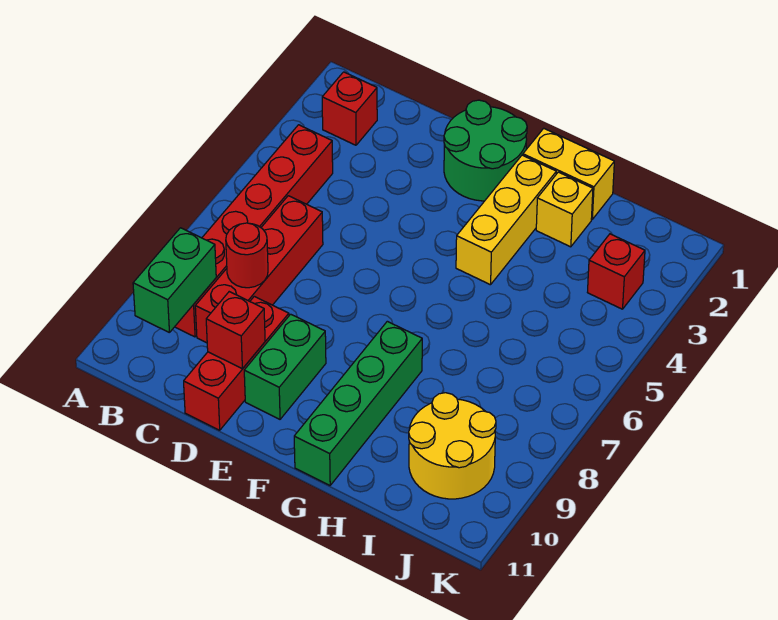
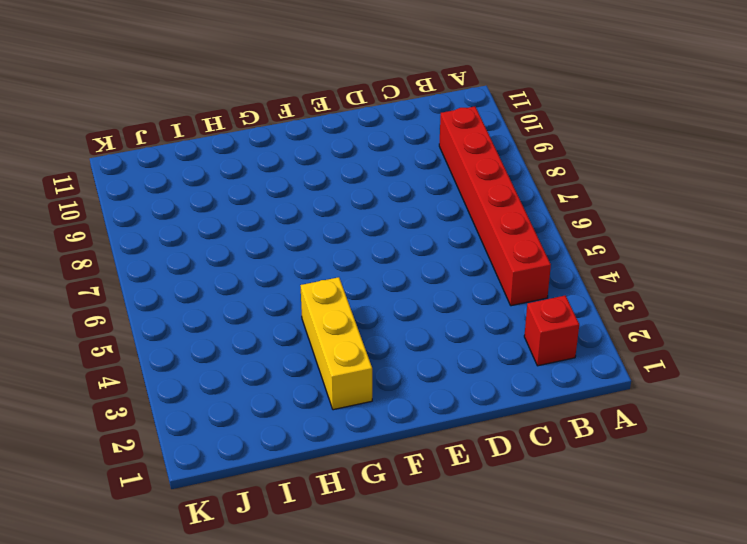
none -> red brick C6:C9 level 1
none -> red brick D9:D11 level 1
none -> green round brick E1:F2 level 1

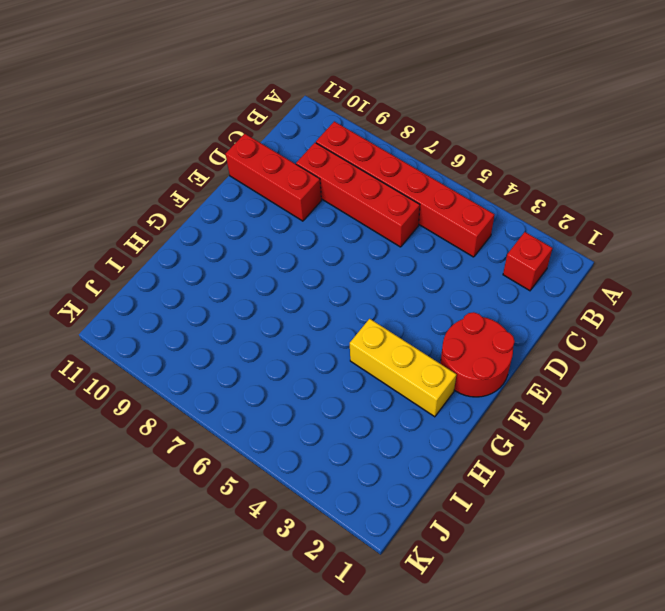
red round brick E1:F2 level 1 -> green round brick E1:F2 level 1
none -> green brick E9:E10 level 1
none -> yellow brick G1:H1 level 1
none -> green brick G8:G11 level 1

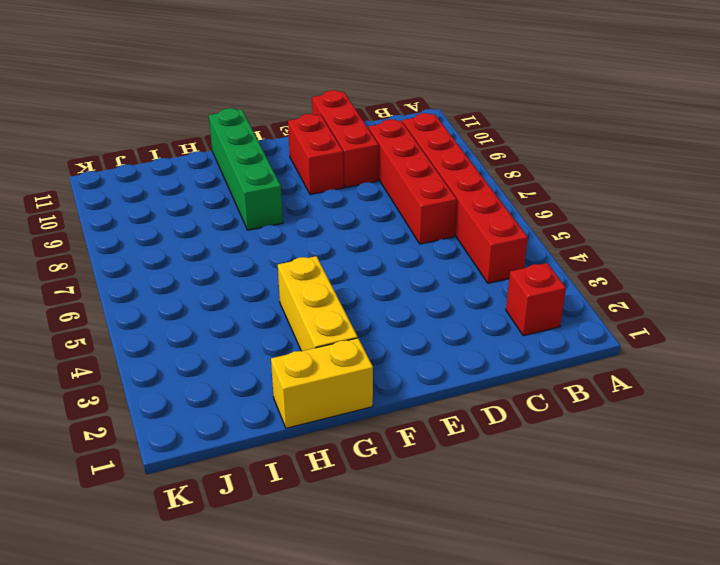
red brick E9:E10 level 1 -> green brick E9:E10 level 1
none -> green round brick E1:F2 level 1
none -> yellow brick H2 level 1
none -> yellow round brick I9:J10 level 1

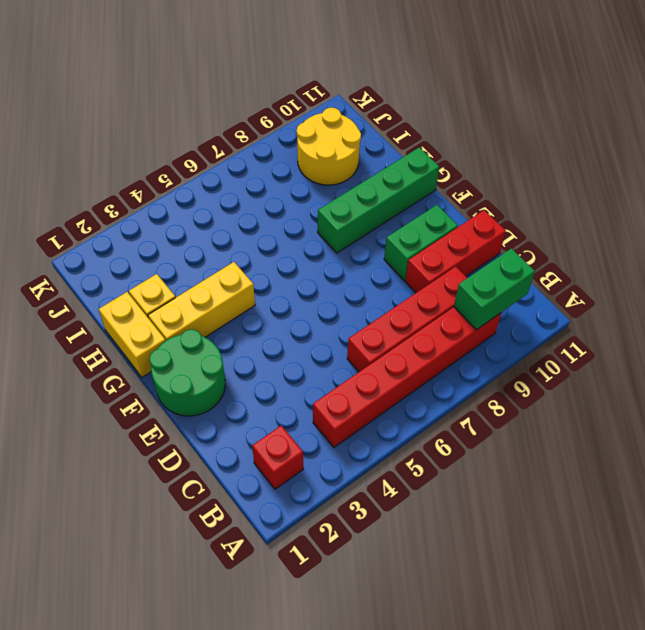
none -> red brick J3 level 1
none -> red round brick C8 level 2
none -> red brick D10 level 2

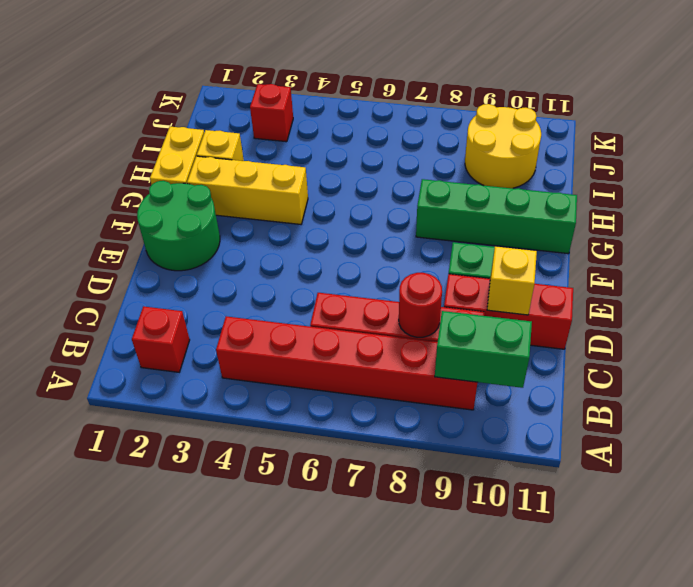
yellow brick D10 level 2 -> red brick D10 level 2

